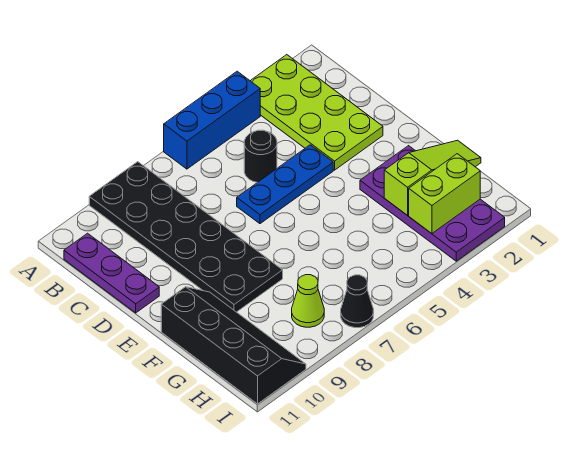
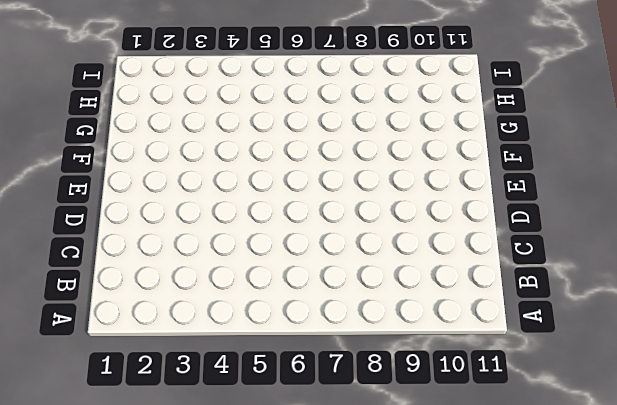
none -> lime plate A2:D3 level 1
none -> blue brick A4:A6 level 1
none -> black plate A8:F9 level 1

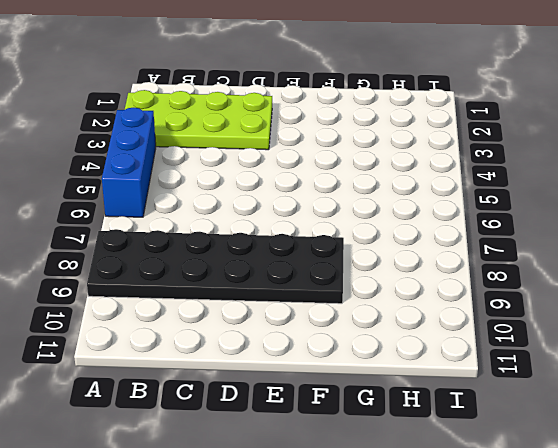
none -> purple plate B11:D11 level 1
none -> black round brick C5 level 1
none -> blue plate D4:D6 level 1

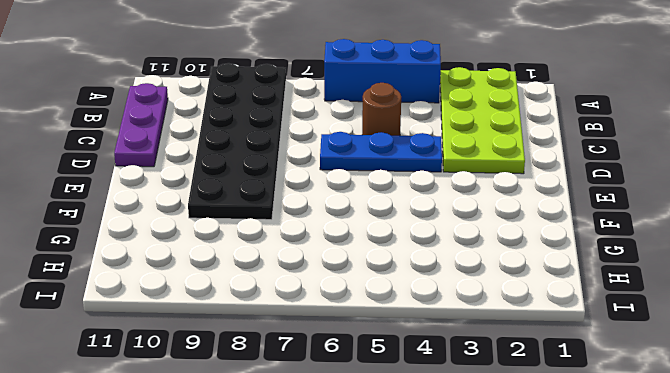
brown round brick C5 level 1 -> black round brick C5 level 1
none -> purple plate F2:I3 level 1
none -> black slope F10:I11 level 1 top 11
none -> lime cone H8 level 1

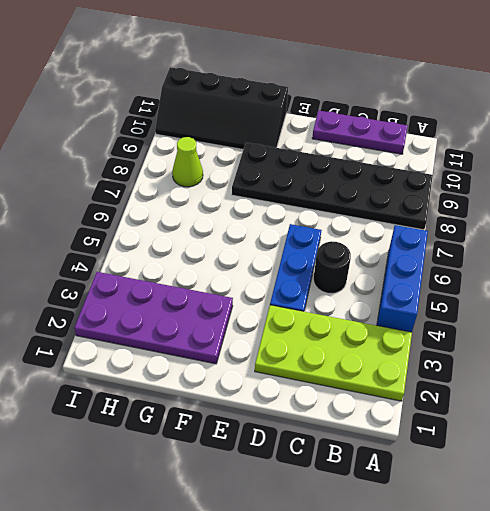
none -> black cone I7 level 1
none -> lime slope G1:G3 level 2 top 3
none -> lime brick H2:H3 level 2

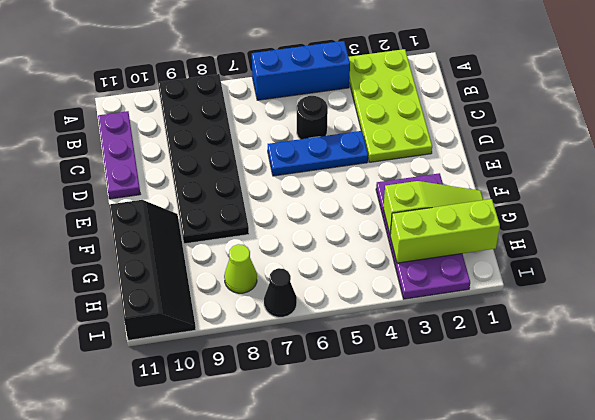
lime brick H1:H3 level 2 -> lime brick H2:H3 level 2

